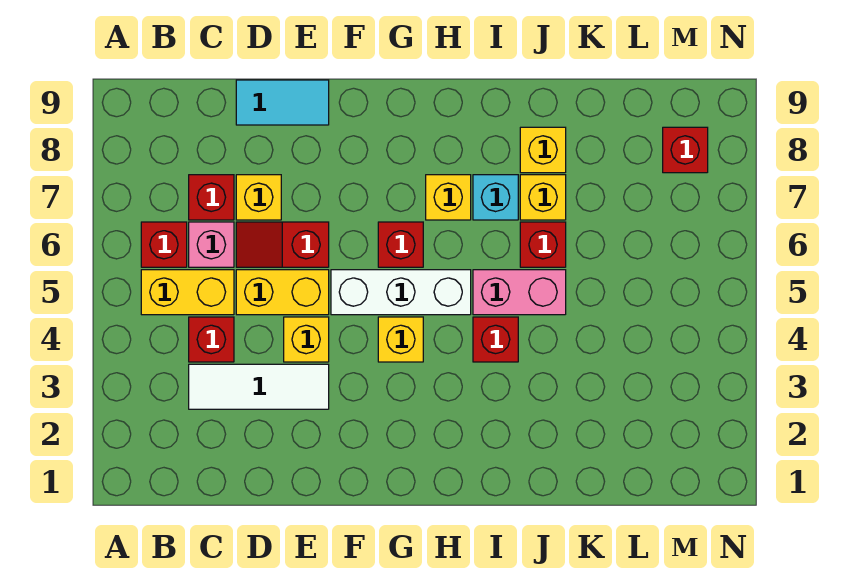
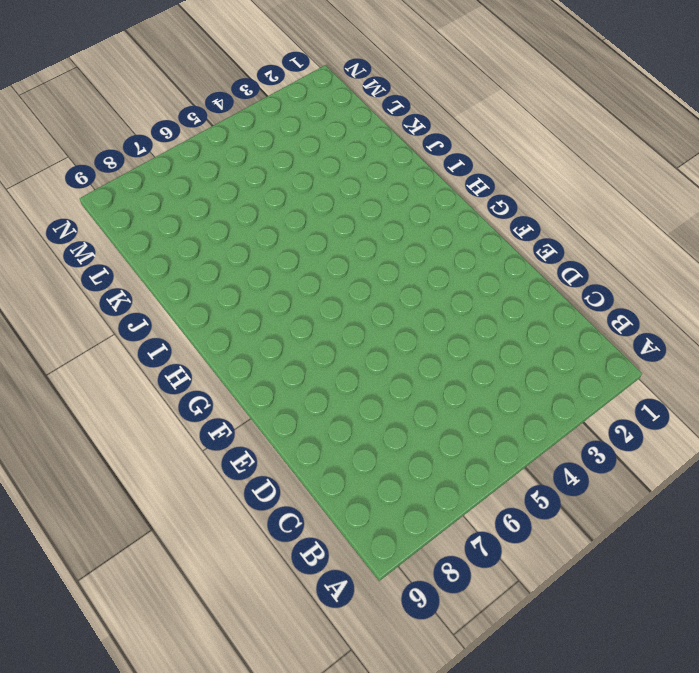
none -> yellow brick B5:C5 level 1
none -> red brick B6 level 1
none -> white tile C3:E3 level 1

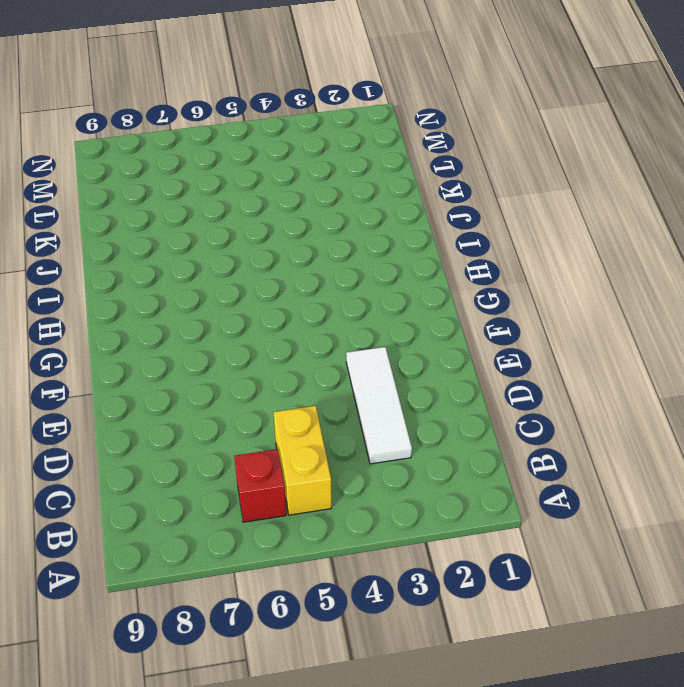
none -> red brick C4 level 1
none -> pink brick C6 level 1
none -> red brick C7 level 1

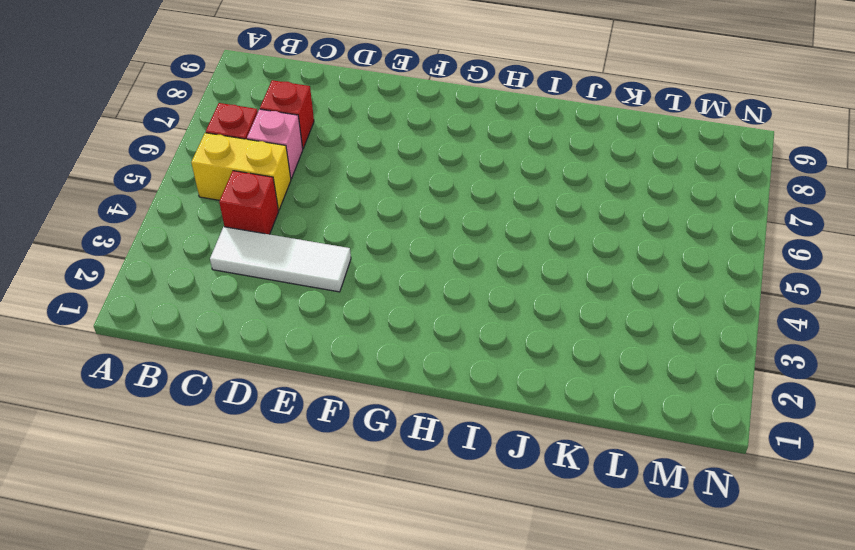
none -> yellow brick D5:E5 level 1
none -> red slope D6:E6 level 1 top E
none -> yellow brick D7 level 1

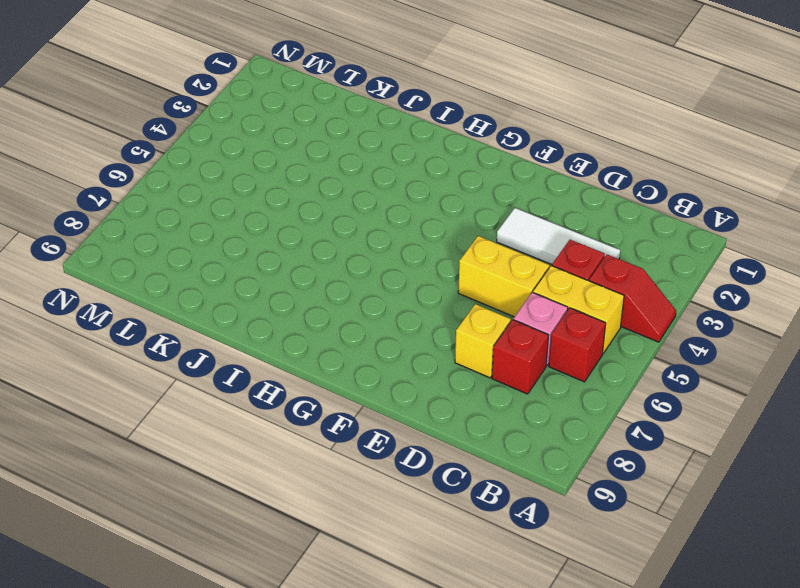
red slope A4:B4 level 1 top B -> red slope D6:E6 level 1 top E
none -> cyan tile D9:E9 level 1
none -> yellow brick E4 level 1
none -> white brick F5:H5 level 1

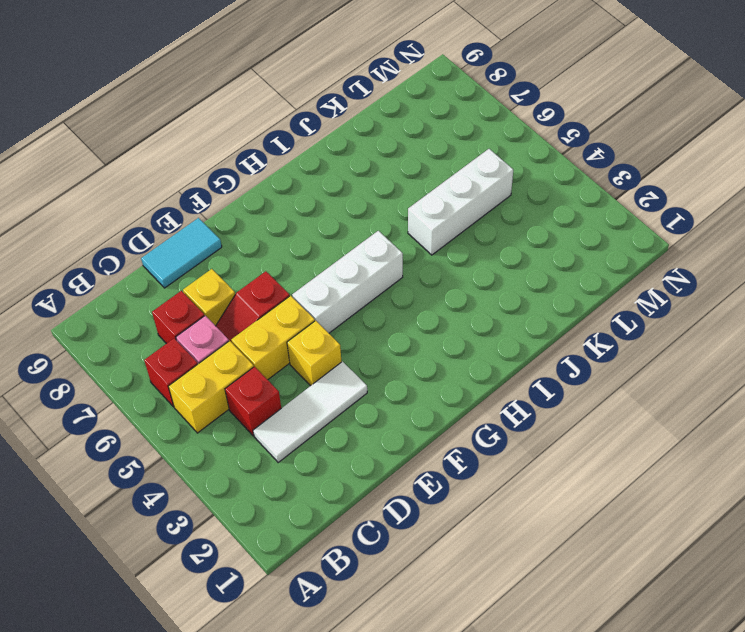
white brick J5:L5 level 1 -> pink brick I5:J5 level 1
none -> yellow brick G4 level 1
none -> red brick G6 level 1
none -> yellow brick H7 level 1

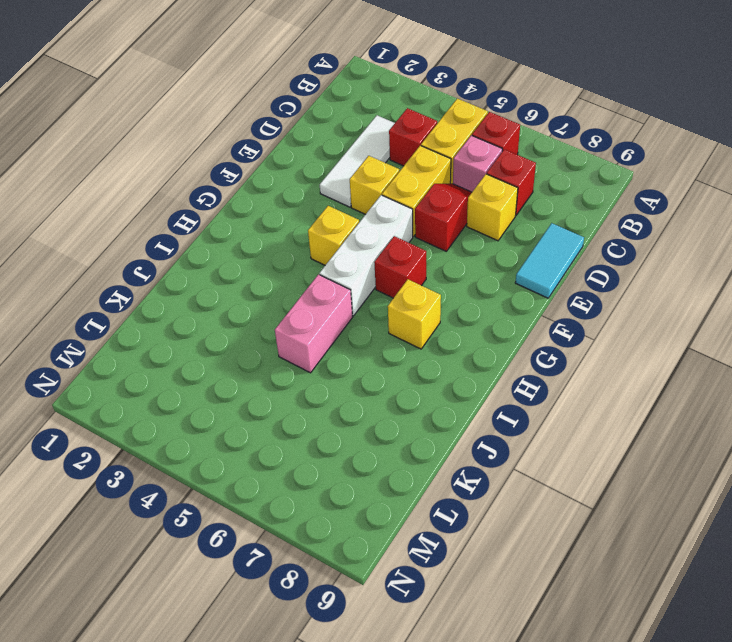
none -> red brick I4 level 1
none -> cyan brick I7 level 1
none -> red brick J6 level 1

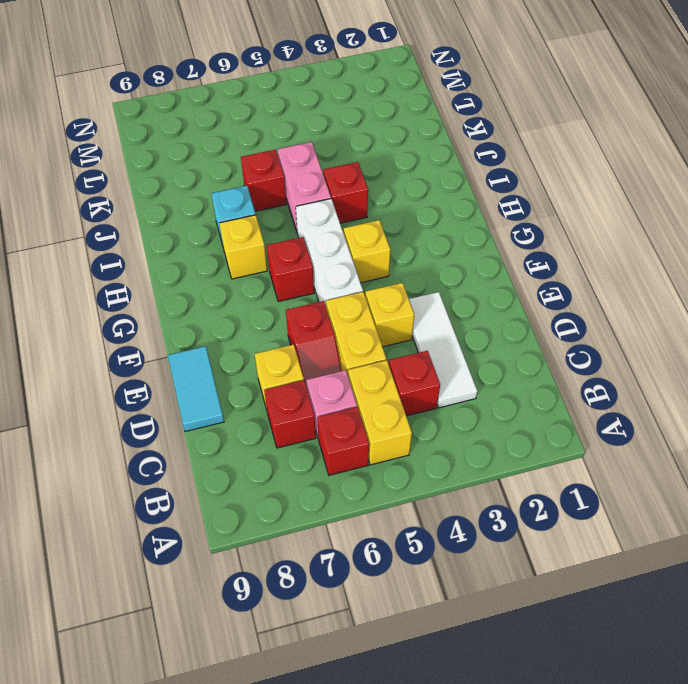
none -> yellow brick J7 level 1
none -> yellow brick J8 level 1
none -> red brick M8 level 1

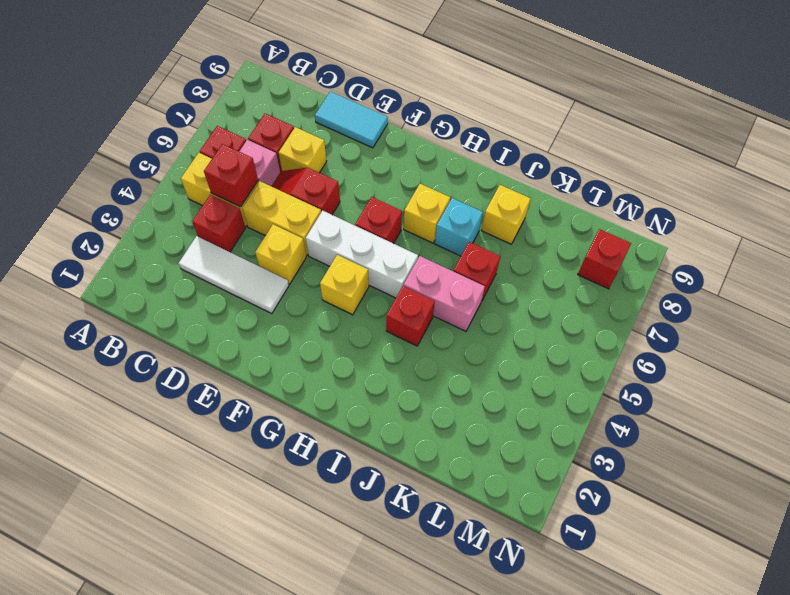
red brick C5 level 2 -> none
none -> yellow brick J7 level 1

